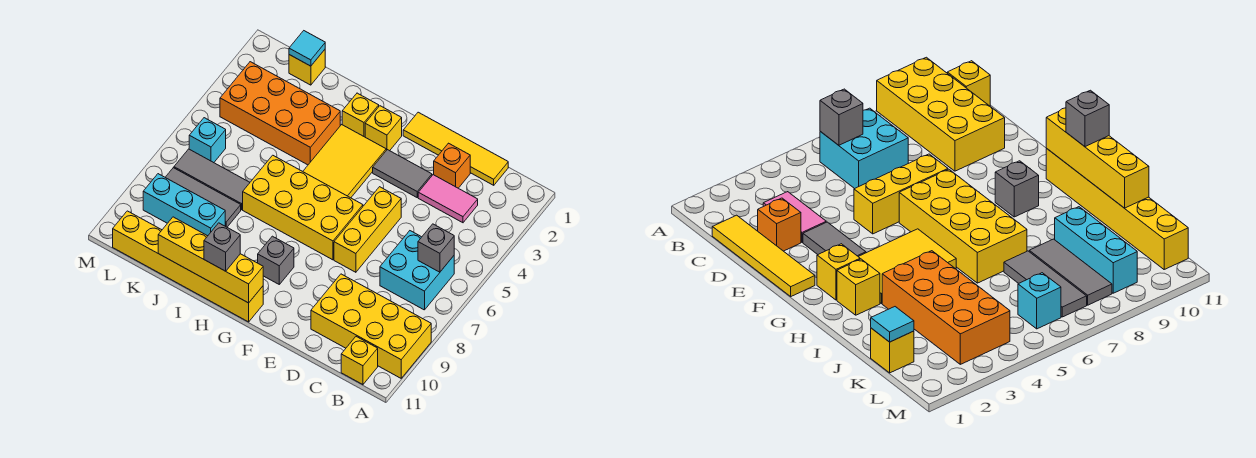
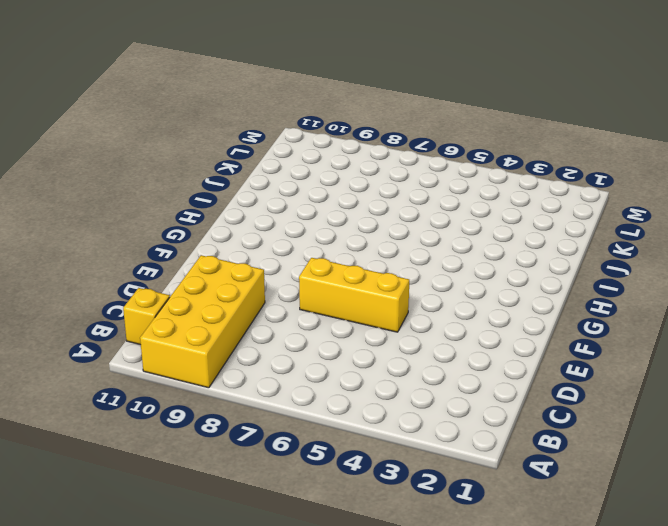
none -> cyan brick B6:C7 level 1
none -> yellow tile C1:F1 level 1
none -> pink tile C3:D3 level 1

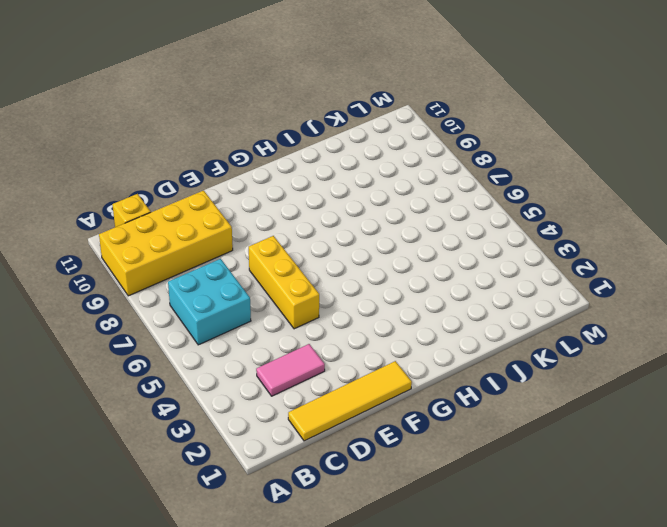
none -> orange brick D2 level 1
none -> grey tile E3:F3 level 1
none -> yellow brick F6:I7 level 1

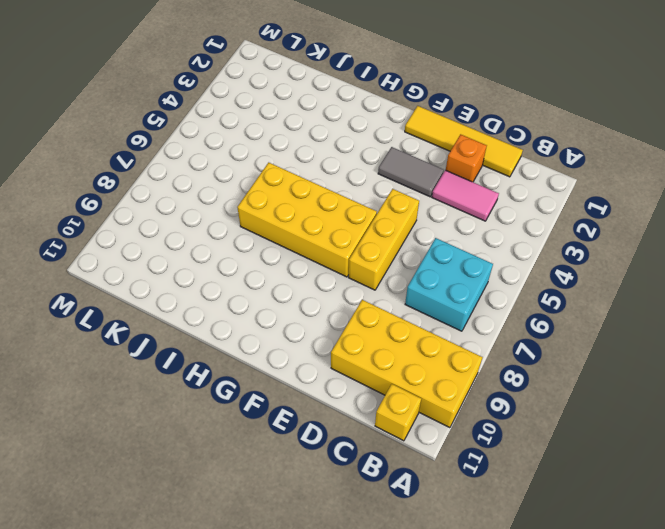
none -> yellow brick G2 level 1
none -> yellow tile G3:H5 level 1
none -> grey brick G9 level 1

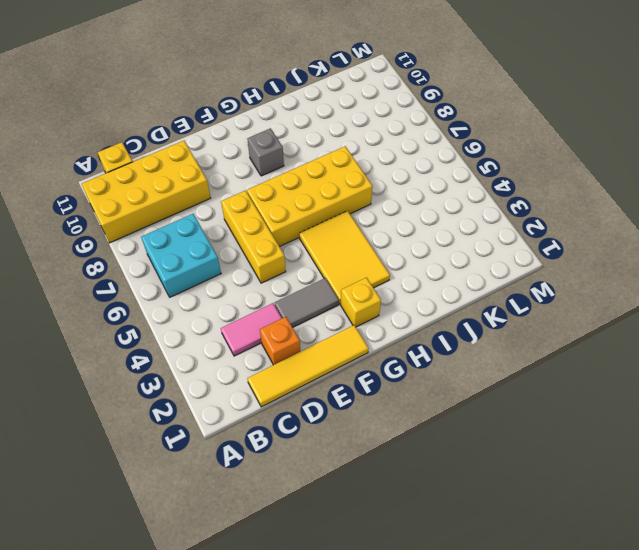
none -> yellow brick G11:L11 level 1
none -> yellow brick H2 level 1
none -> orange brick I3:L4 level 1

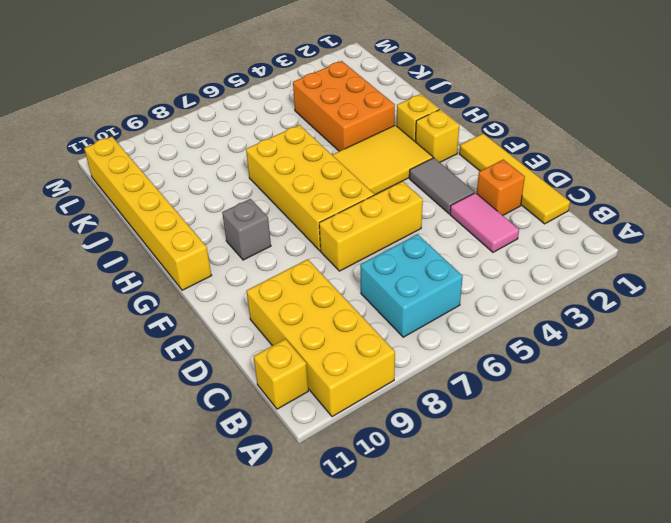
orange brick I3:K4 level 1 -> orange brick I3:L4 level 1
none -> grey tile J7:L7 level 1
none -> grey tile J8:L8 level 1
none -> cyan brick J9:L9 level 1

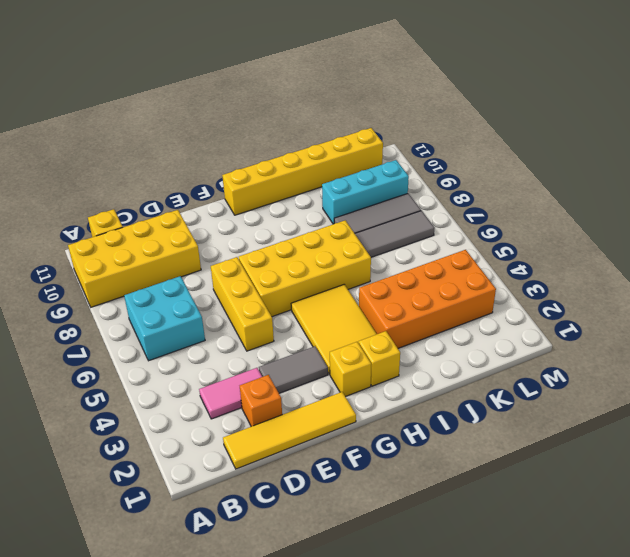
none -> grey brick G9 level 1
none -> yellow brick K1 level 1
none -> cyan brick L6 level 1

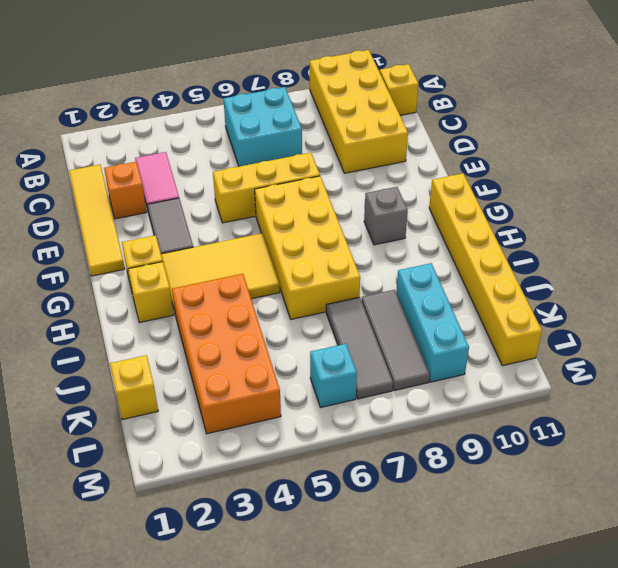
none -> grey brick B6 level 2
none -> yellow brick G11:J11 level 2
none -> cyan tile K1 level 2

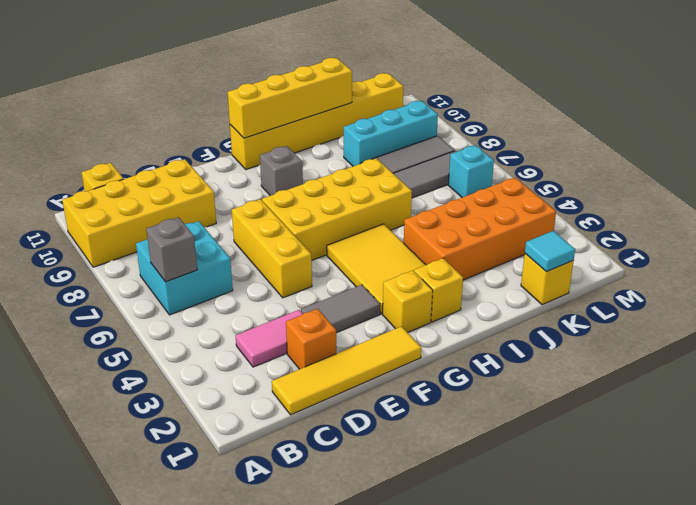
none -> grey brick H11 level 3

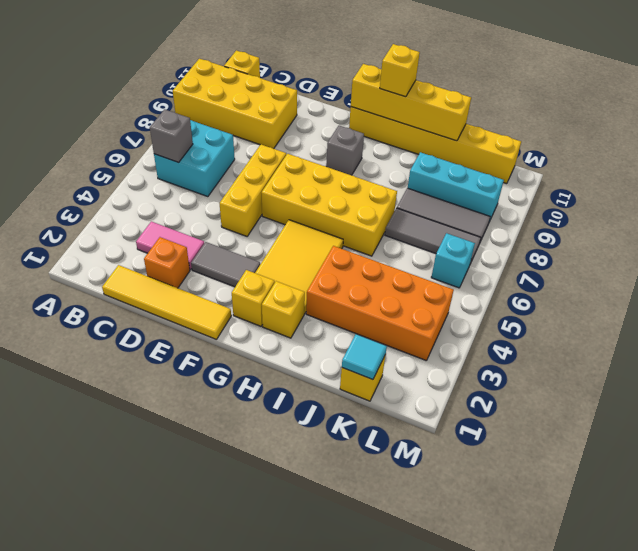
yellow brick H11 level 3 -> grey brick H11 level 3

